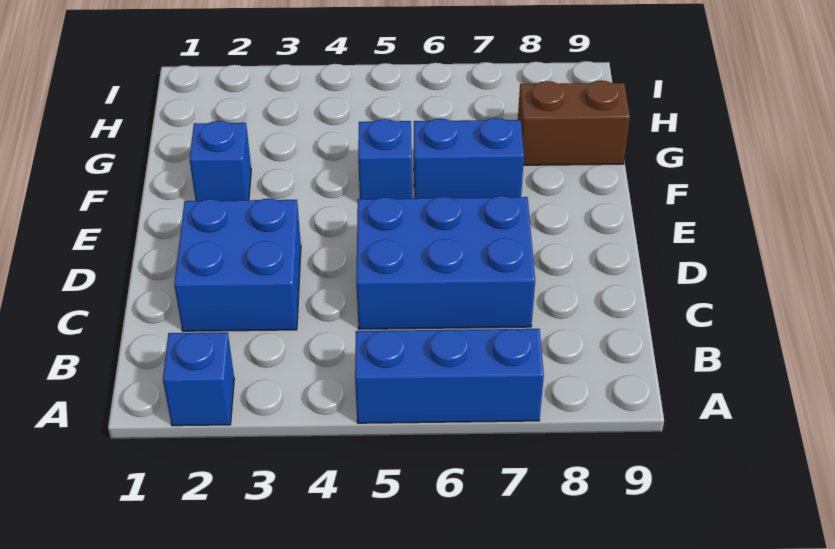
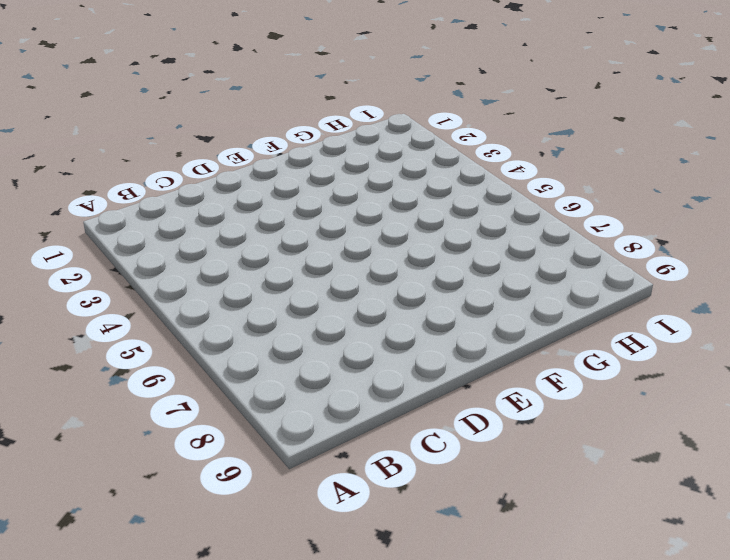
none -> blue brick A2 level 1
none -> blue brick A5:A7 level 1

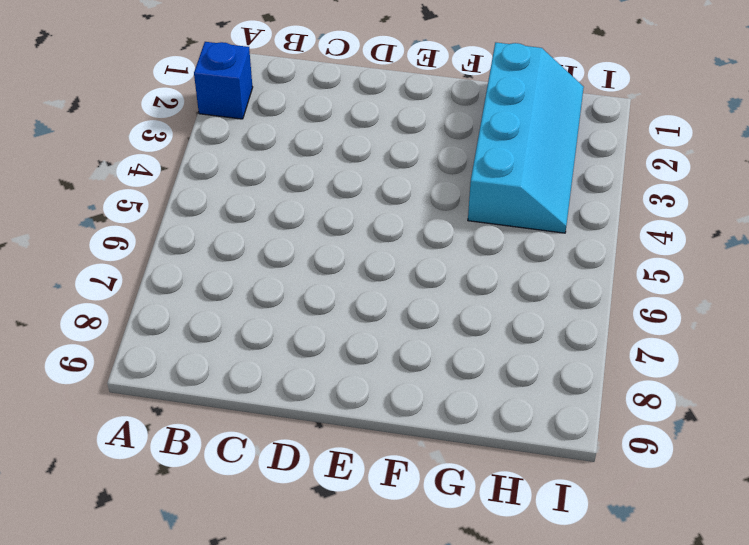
cyan slope G1:H4 level 1 top G -> none
none -> blue brick A5:A7 level 1
none -> blue brick C2:D3 level 1

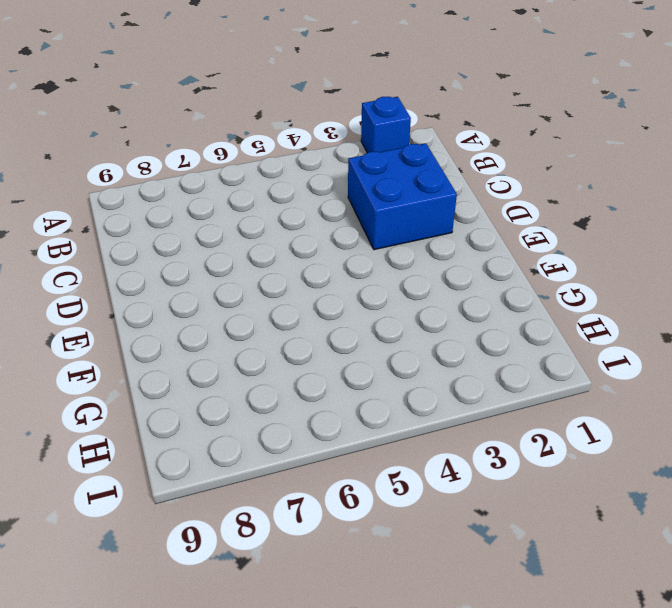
none -> blue brick A5:A7 level 1
none -> blue brick C5:D7 level 1

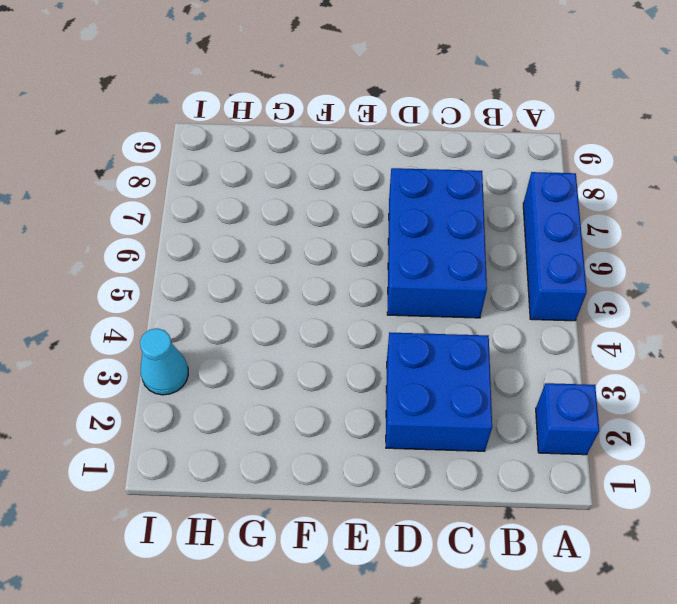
cyan cone I3 level 1 -> none
none -> blue brick F2 level 1
none -> blue brick F5 level 1

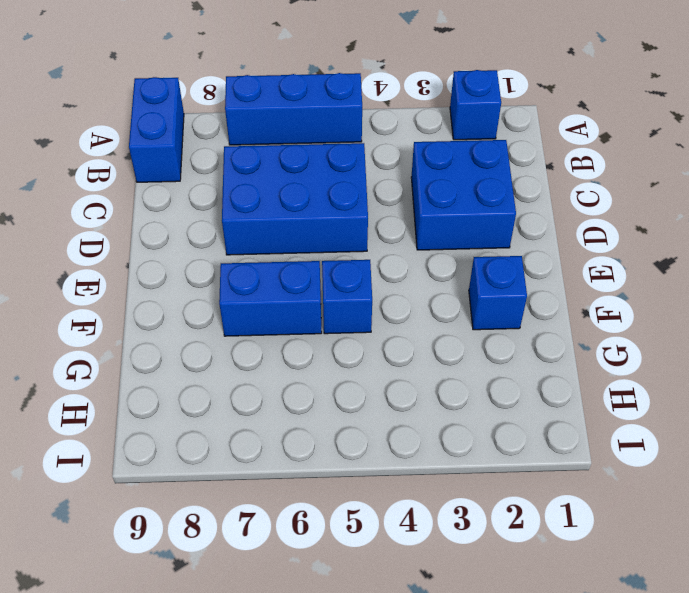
blue brick A9:B9 level 1 -> none
none -> brown brick G8:G9 level 1

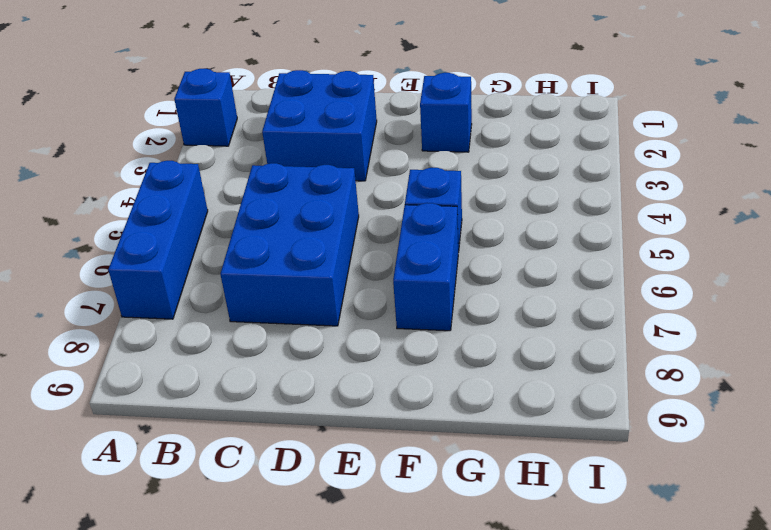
none -> brown brick G8:G9 level 1

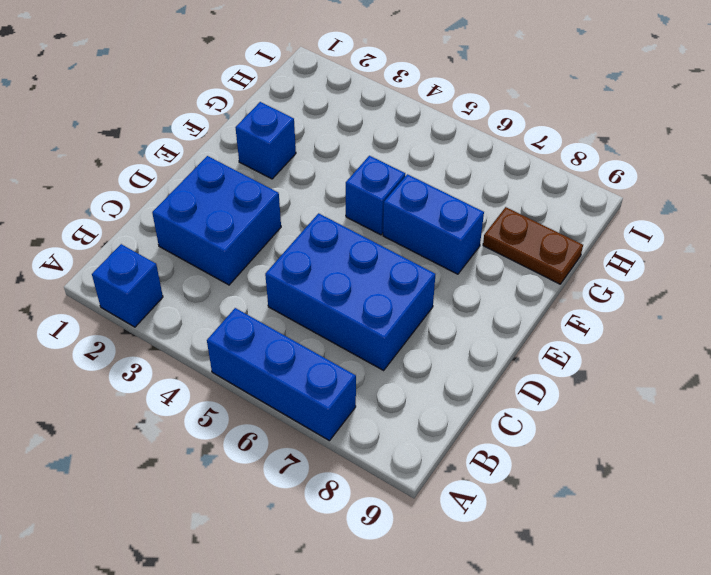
brown plate G8:G9 level 1 -> brown brick G8:G9 level 1

